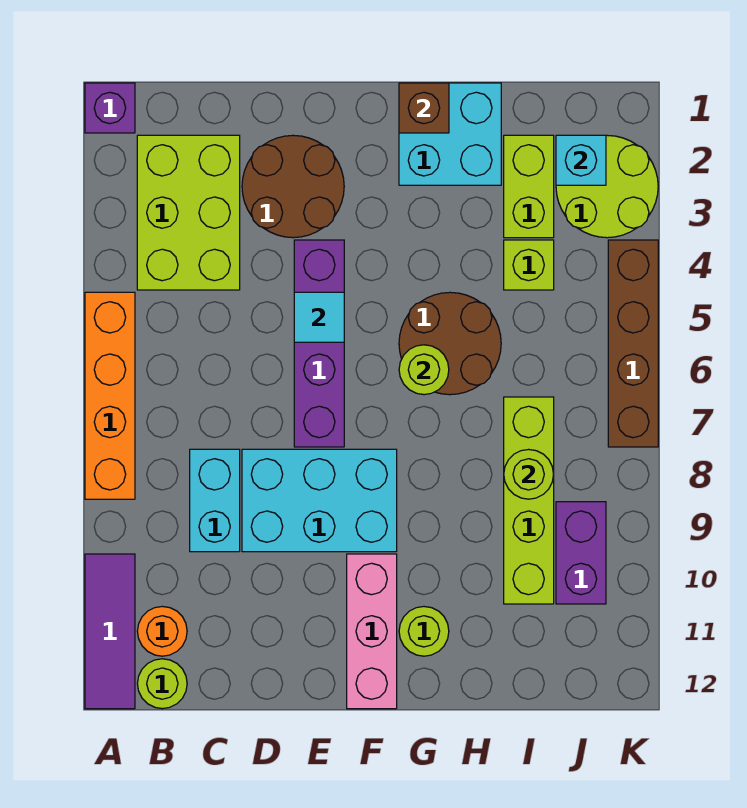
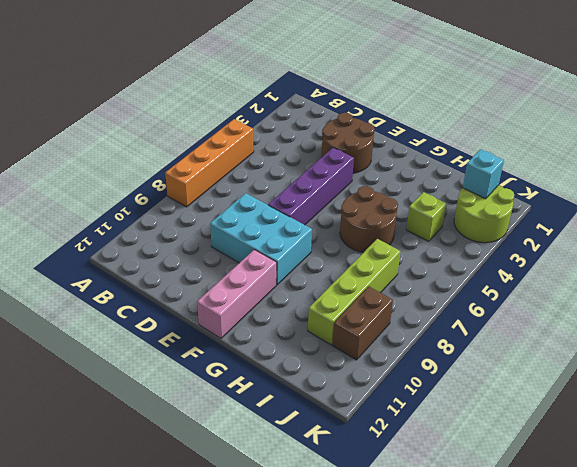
brown brick J9:J10 level 1 -> purple brick J9:J10 level 1
none -> purple brick A1 level 1
none -> purple tile A10:A12 level 1
none -> lime brick B2:C4 level 1

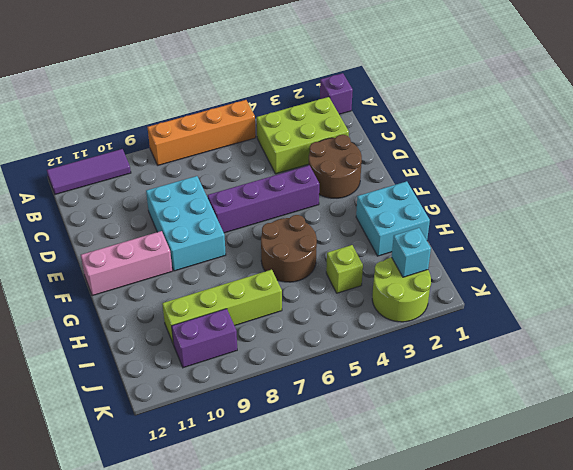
none -> orange round brick B11 level 1
none -> lime round brick B12 level 1
none -> cyan brick C8:C9 level 1

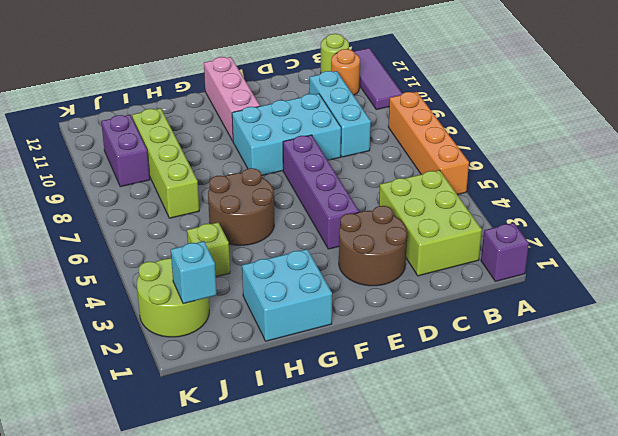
cyan brick C8:C10 level 1 -> cyan brick C8:C9 level 1
none -> lime round brick G11 level 1
none -> lime brick I2:I3 level 1
none -> brown brick K4:K7 level 1

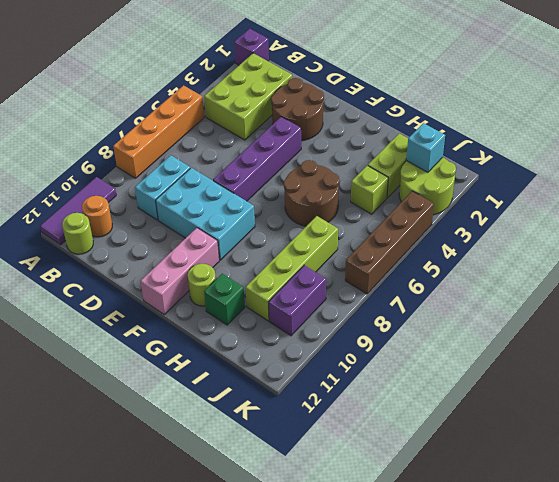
green brick H11 level 1 -> none
none -> cyan brick G1:H2 level 1
none -> cyan tile E5 level 2
none -> brown brick G1 level 2

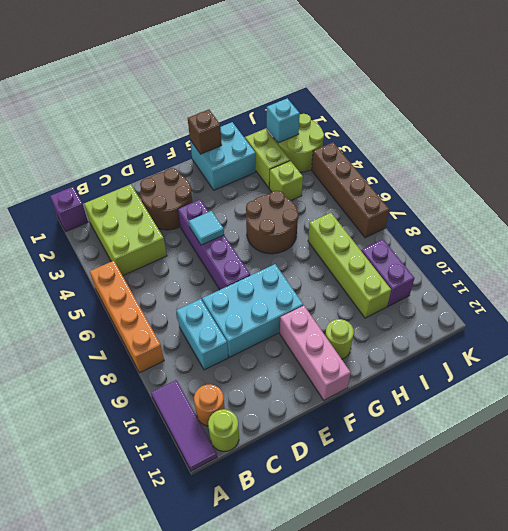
none -> lime round brick G6 level 2
none -> lime round brick I8 level 2

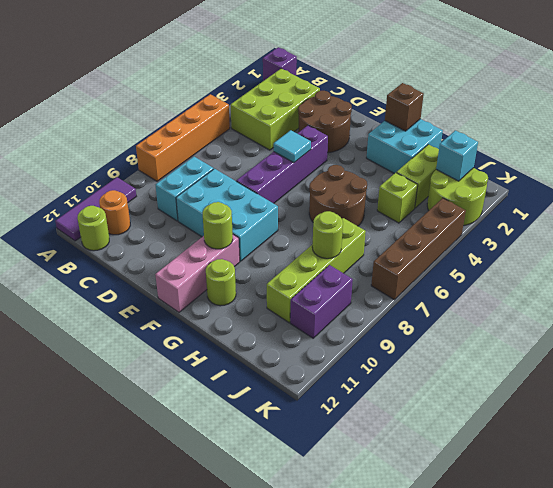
lime round brick F10 level 2 -> lime round brick G6 level 2

